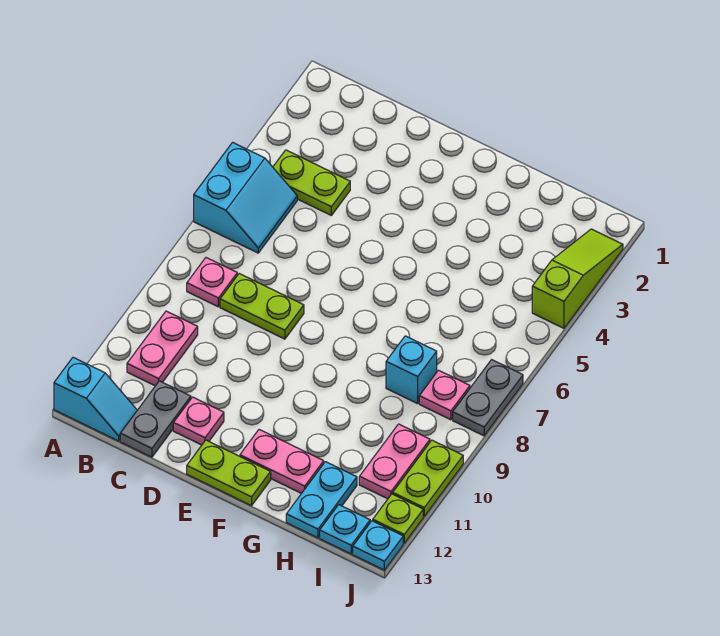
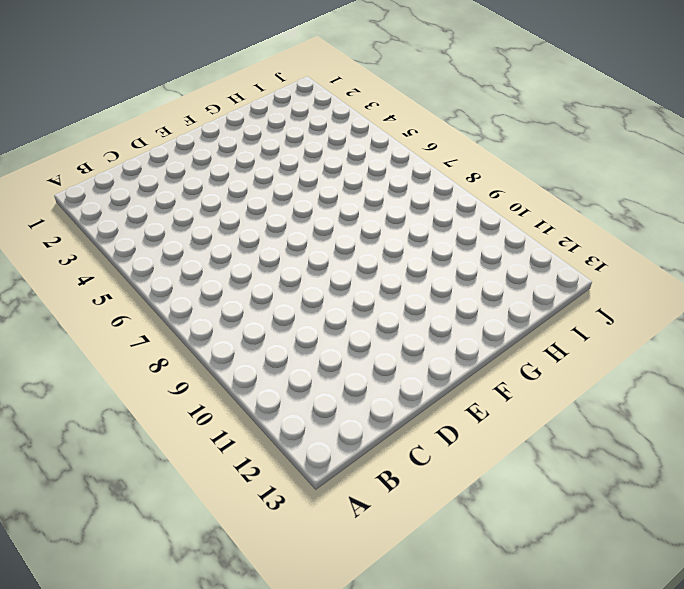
none -> cyan slope A5:B6 level 1 top A
none -> cyan slope A13:B13 level 1 top A
none -> lime plate B4:C4 level 1

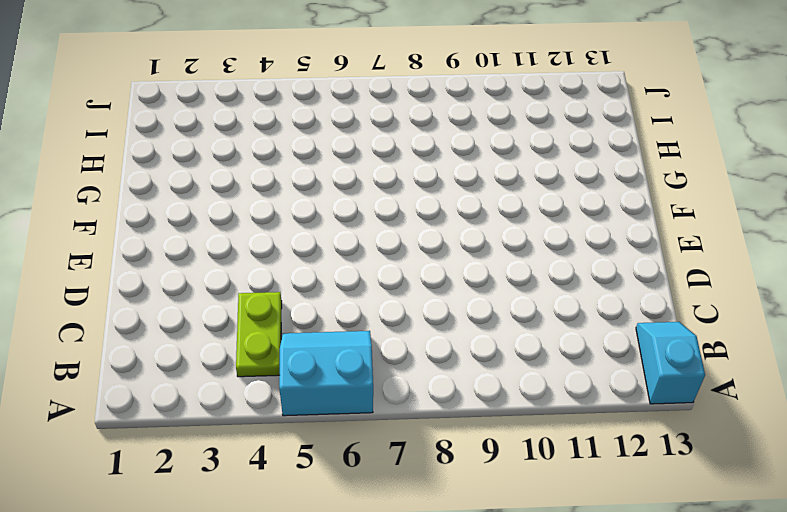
none -> pink plate B8 level 1
none -> pink plate B10:B11 level 1
none -> lime plate C8:D8 level 1

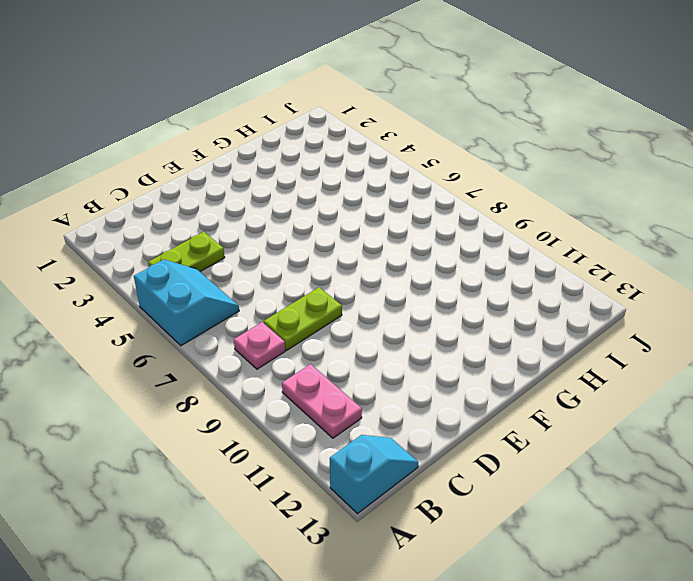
none -> grey plate C12:C13 level 1
none -> pink plate D12 level 1
none -> lime plate E13:F13 level 1

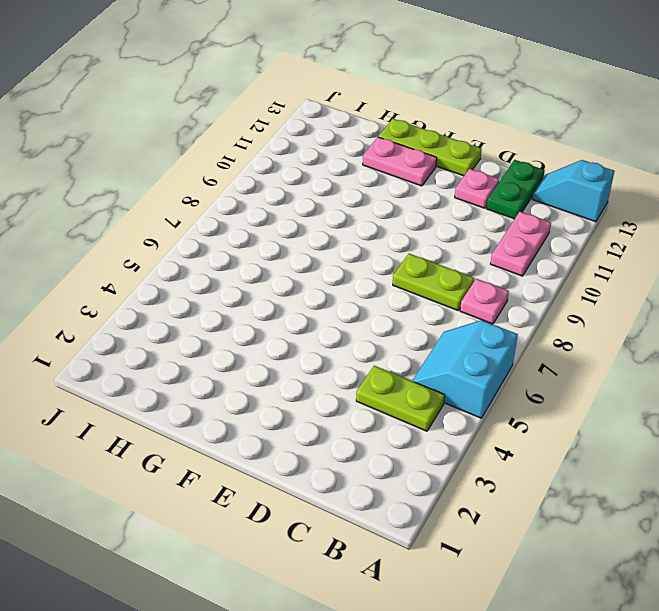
green plate C12:C13 level 1 -> grey plate C12:C13 level 1
lime plate E13:G13 level 1 -> lime plate E13:F13 level 1
none -> cyan brick H8 level 1
none -> cyan plate H12:H13 level 1
none -> pink plate I8 level 1

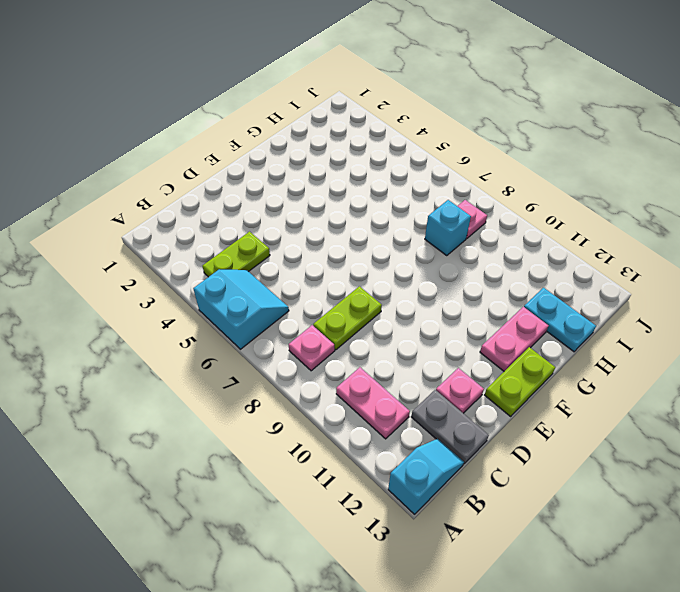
none -> pink plate I10:I11 level 1
none -> cyan plate I13 level 1
none -> lime slope J2:J4 level 1 top 4

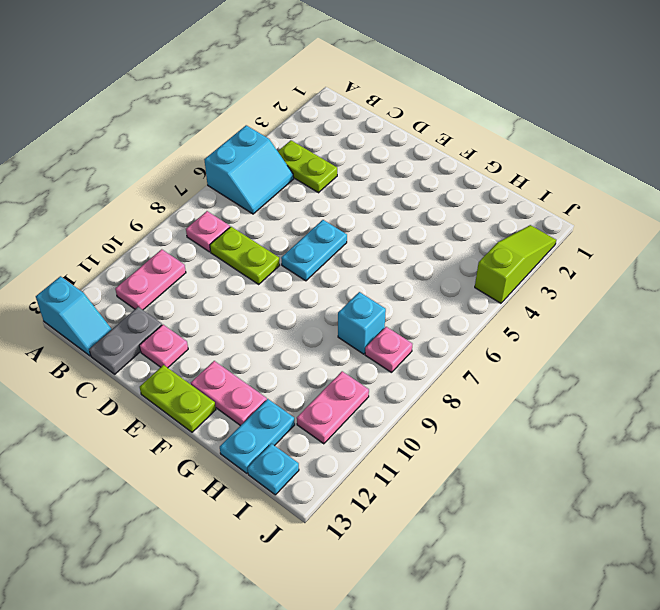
cyan plate E6:E7 level 1 -> none
none -> grey plate J7:J8 level 1
none -> lime plate J10:J11 level 1
none -> lime plate J12 level 1

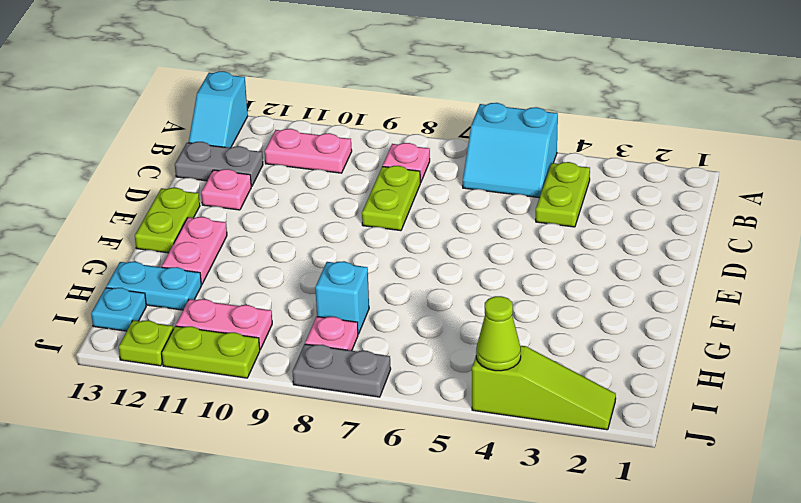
lime cone J4 level 2 -> none
none -> cyan plate J13 level 1

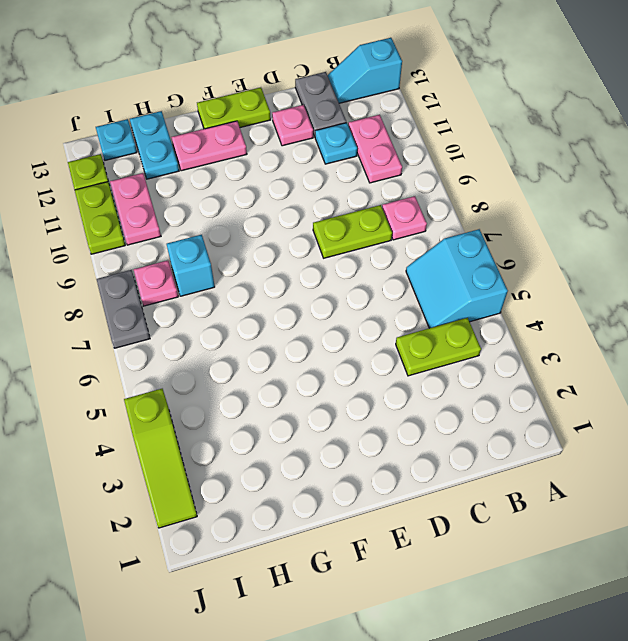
cyan plate C11 level 1 -> cyan plate J13 level 1

